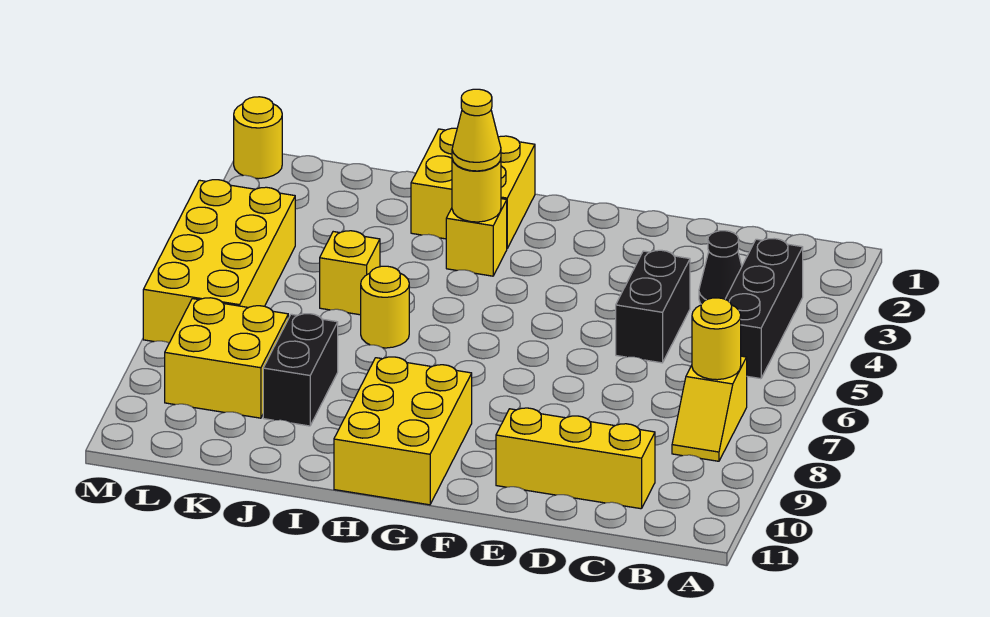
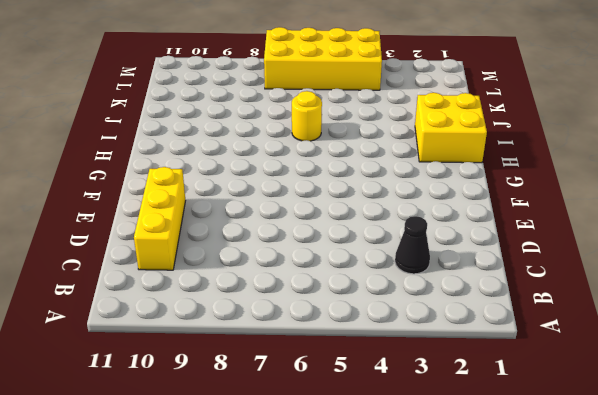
none -> black brick B3:B5 level 1
none -> yellow slope B7:B8 level 1 top 7
none -> black brick D4:D5 level 1

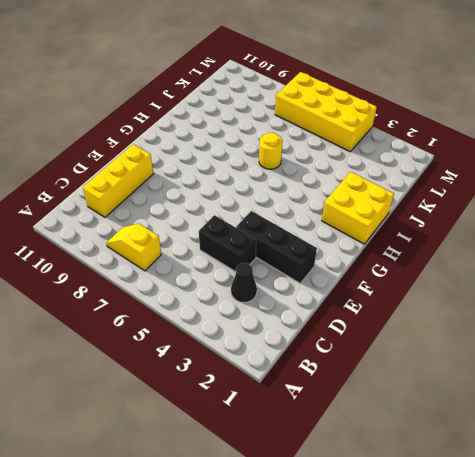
black brick E2:E4 level 1 -> black brick B3:B5 level 1
none -> yellow brick G9:H11 level 1
none -> yellow brick H3 level 1
none -> yellow brick J5 level 1

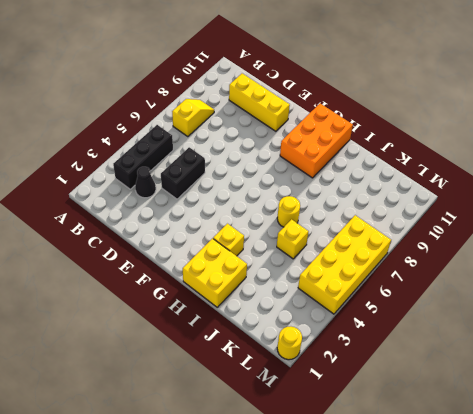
orange brick G9:H11 level 1 -> yellow brick G9:H11 level 1
none -> black brick J8:J9 level 1
none -> yellow brick K8:L9 level 1
none -> yellow round brick B7 level 2

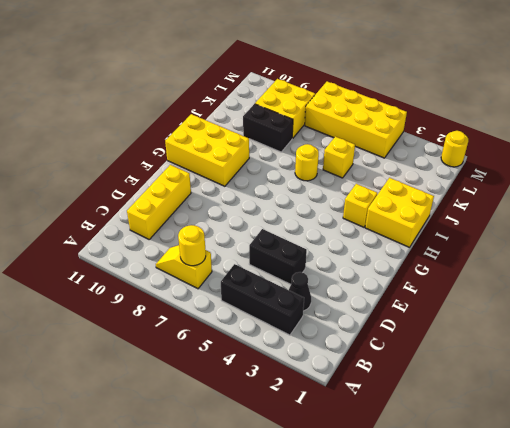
none -> yellow round brick H3 level 2
none -> yellow cone H3 level 3

